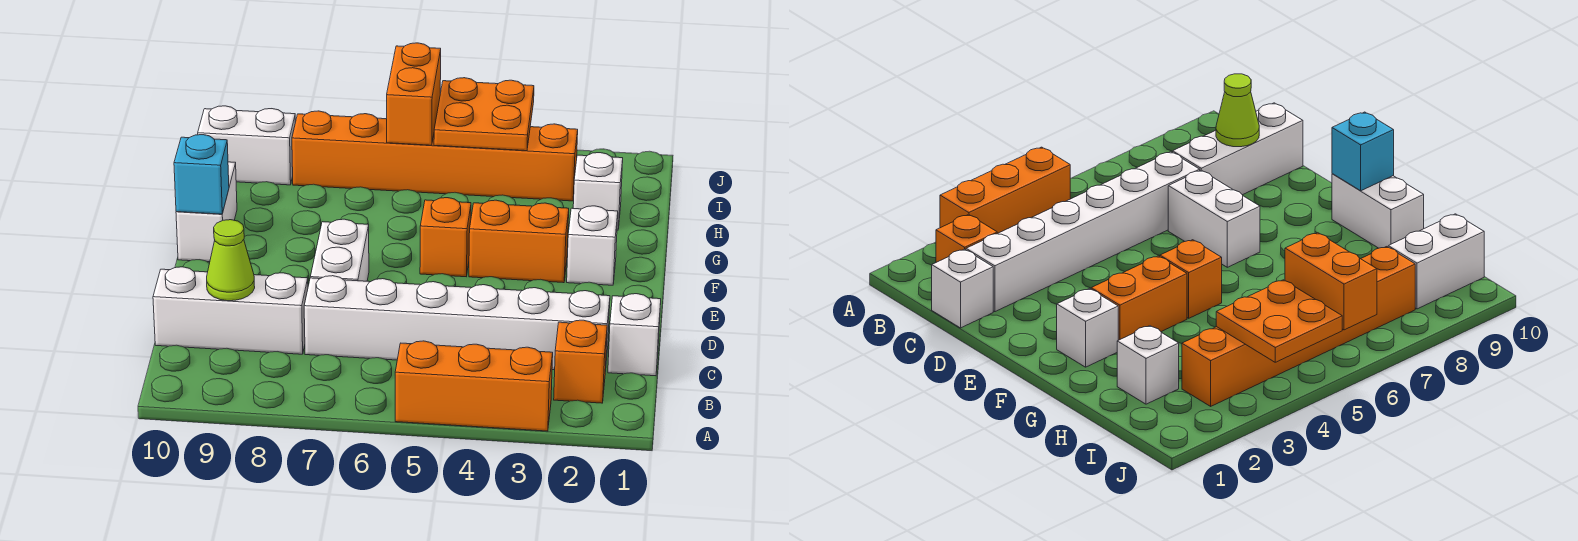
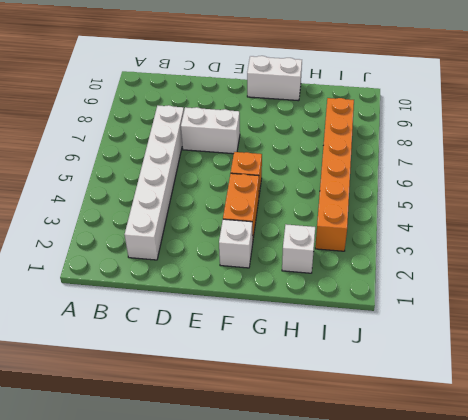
none -> orange brick A3:A5 level 1
none -> orange brick B2 level 1
none -> white brick C1 level 1

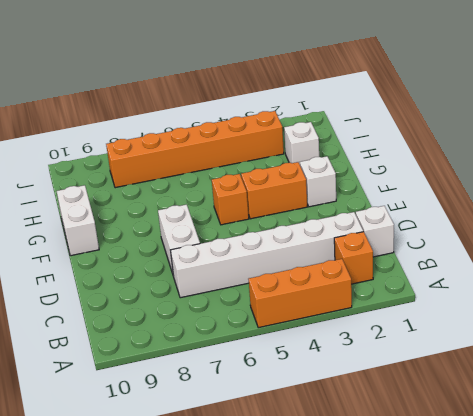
none -> white brick C8:C10 level 1
none -> white brick I9:I10 level 1
none -> lime cone C9 level 2

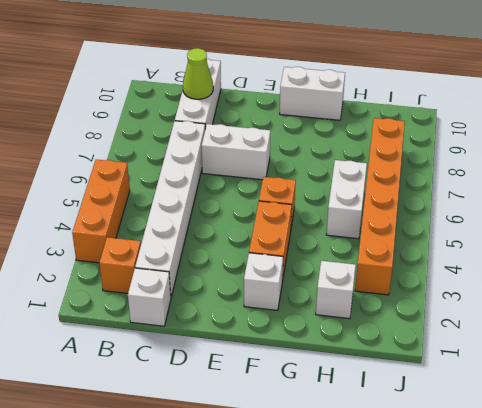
white brick H5:H6 level 1 -> white brick I9:I10 level 1
none -> cyan brick F10 level 2
none -> orange plate I4:J5 level 2
none -> orange brick I6:J6 level 2

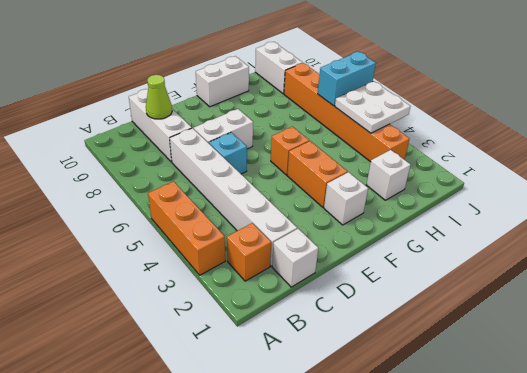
cyan brick D6 level 1 -> cyan brick F10 level 2
white plate I4:J5 level 2 -> orange plate I4:J5 level 2
cyan brick I6:J6 level 2 -> orange brick I6:J6 level 2

